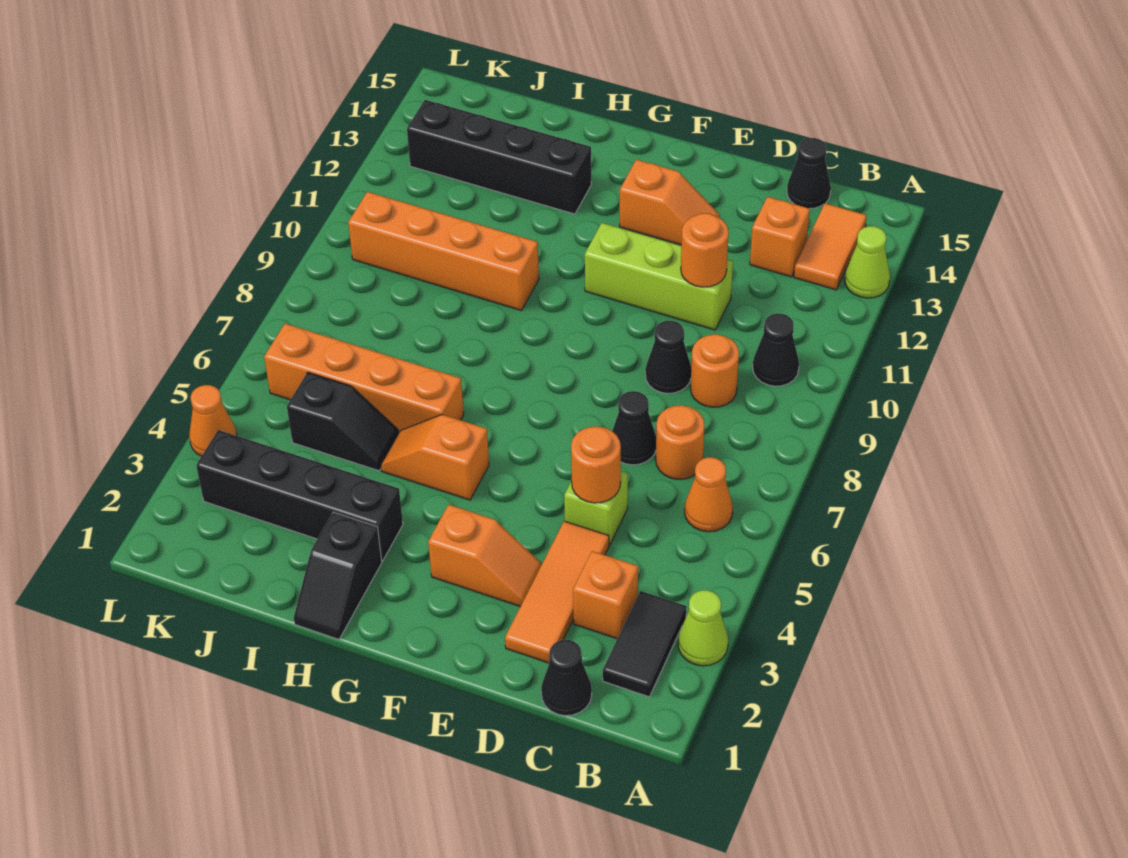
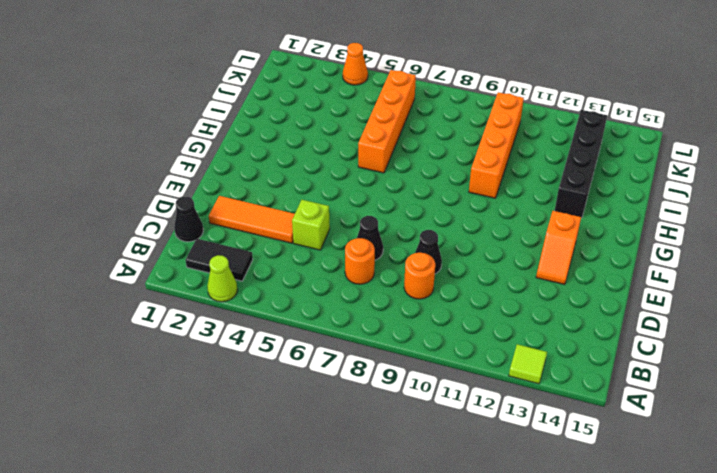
lime tile A13 level 1 -> lime cone A13 level 1
none -> orange cone B6 level 1
none -> black cone B10 level 1
none -> orange tile B13:B14 level 1

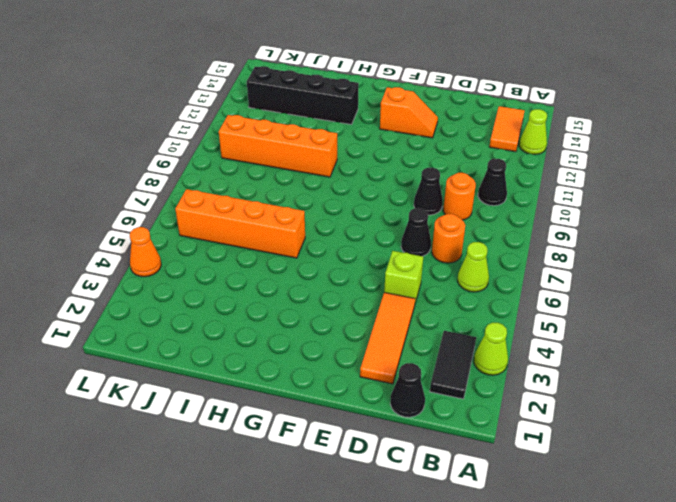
lime cone B6 level 1 -> orange cone B6 level 1
none -> orange brick C3 level 1
none -> orange brick C13 level 1
none -> black cone C15 level 1

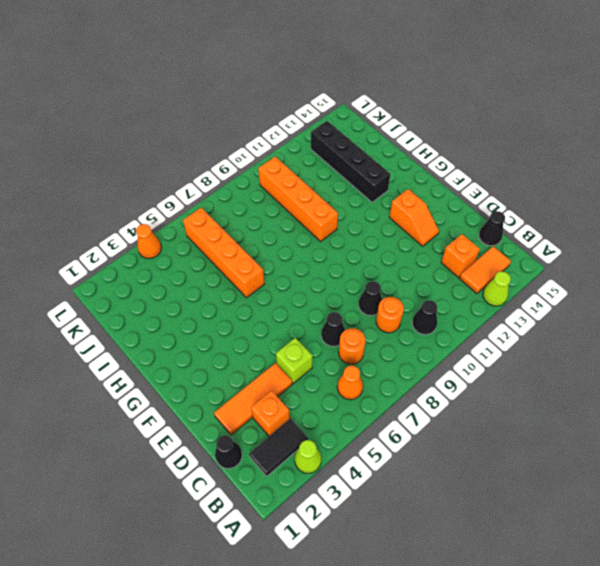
none -> lime brick D11:F11 level 1
none -> orange slope E3:F3 level 1 top F
none -> orange slope G5:H5 level 1 top G

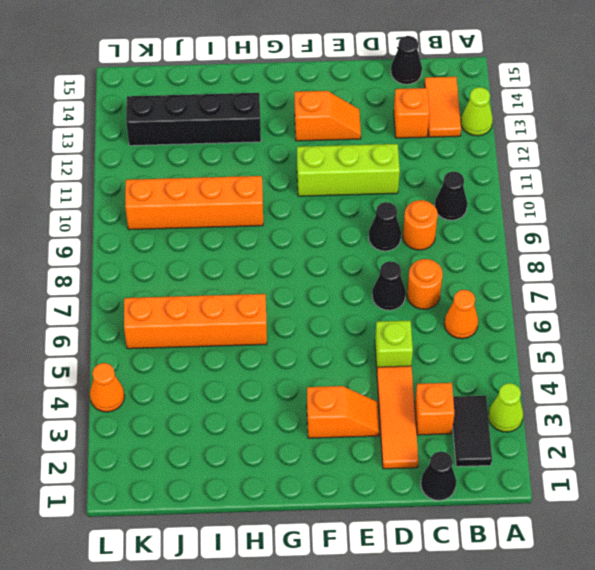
none -> orange slope G5:H5 level 1 top G
none -> black slope H1:H2 level 1 top 2
none -> black brick H3:K3 level 1

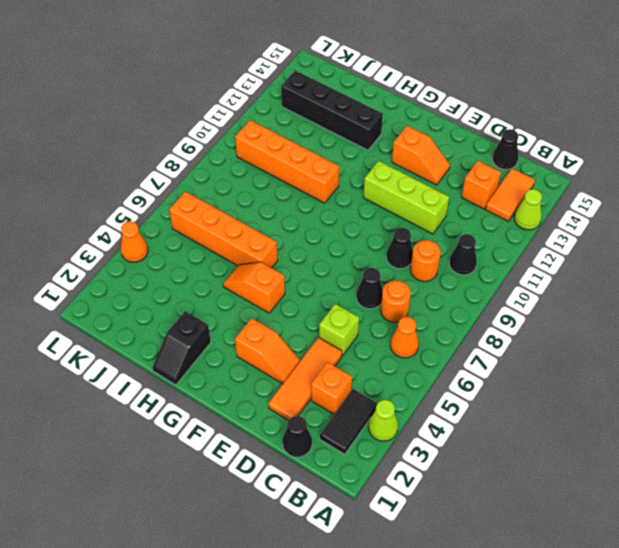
none -> black brick H3:K3 level 1
none -> black slope I5:J5 level 1 top J
none -> orange round brick D5 level 2

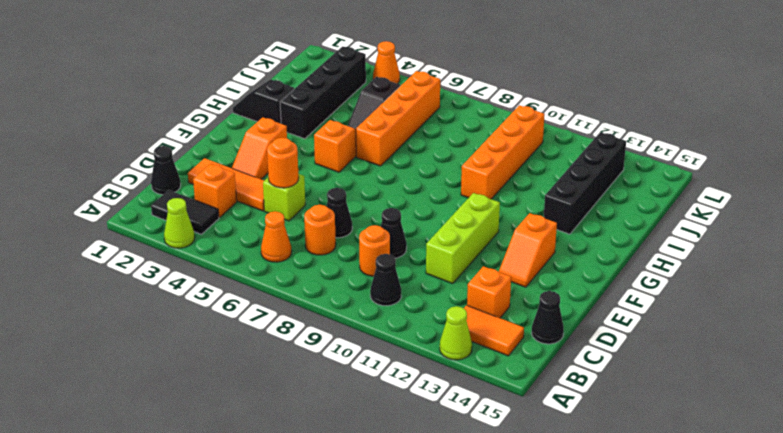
none -> orange round brick D11 level 2

